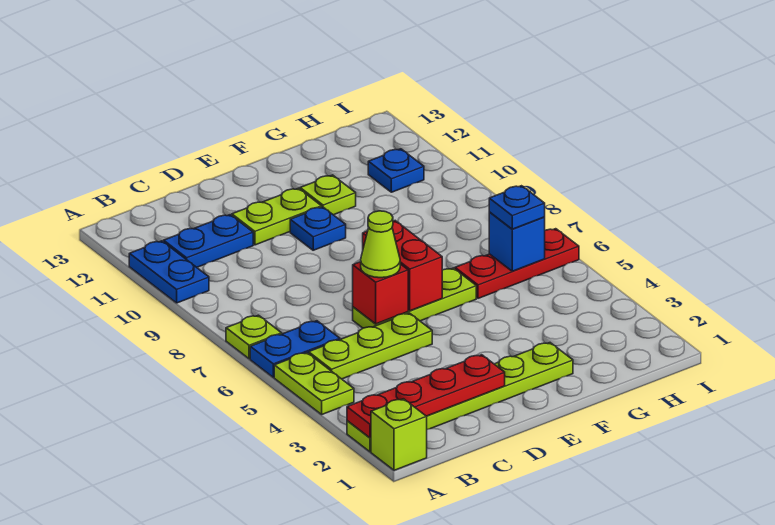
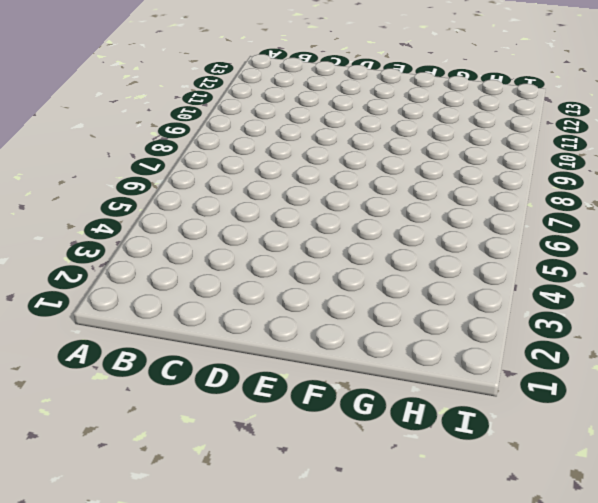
none -> lime brick A1 level 1
none -> lime plate A2:F2 level 1
none -> lime plate A4:A5 level 1

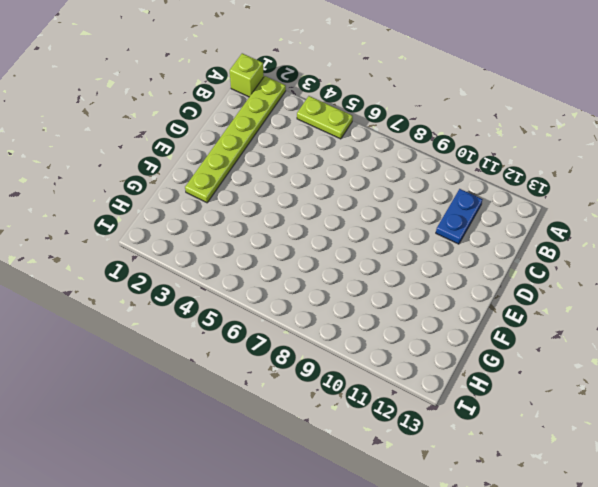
none -> blue plate A6:B6 level 1
none -> lime plate A7 level 1
none -> blue plate A10:A11 level 1

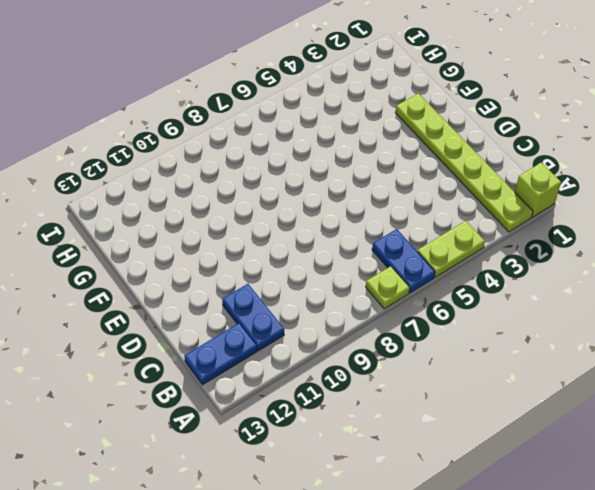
blue plate B12:B13 level 1 -> blue plate A10:A11 level 1
none -> lime plate B5:D5 level 1
none -> lime plate D6:F6 level 1
none -> lime plate D11:E11 level 1

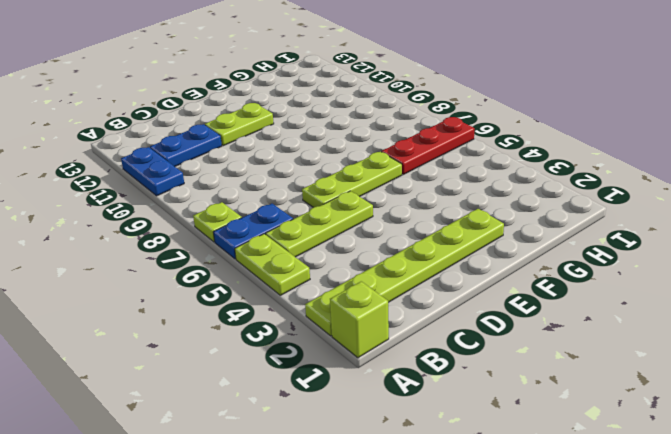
none -> blue plate E10 level 1
none -> lime plate F11 level 1
none -> blue plate H11 level 1

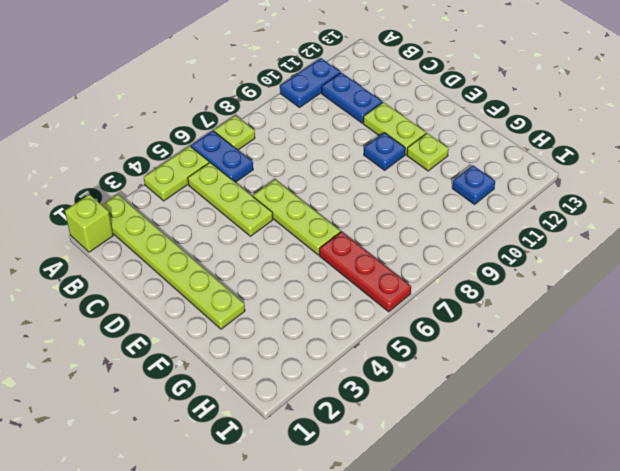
none -> red plate A2:D2 level 2
none -> red brick D6 level 2
none -> red brick E6:E7 level 2

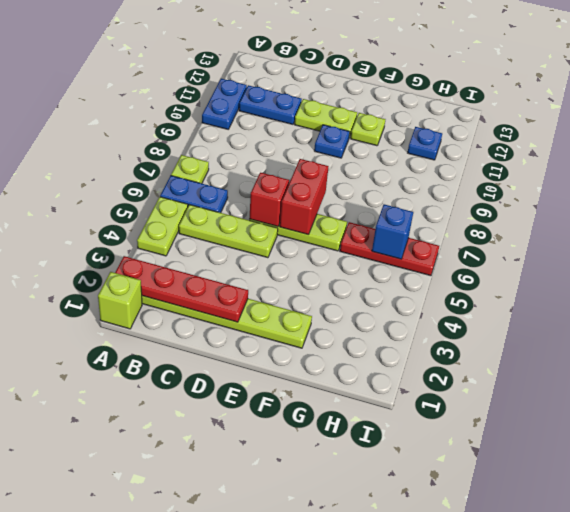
none -> lime cone D6 level 3
none -> blue plate H6 level 3

